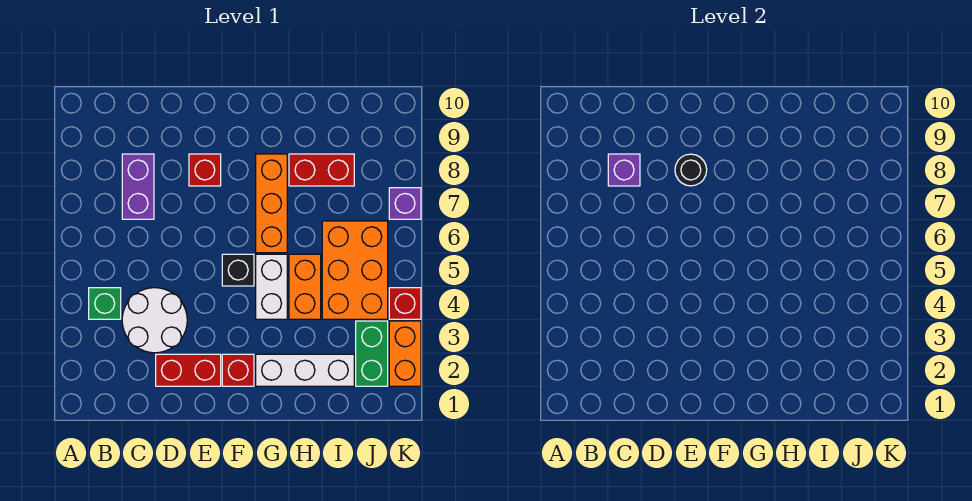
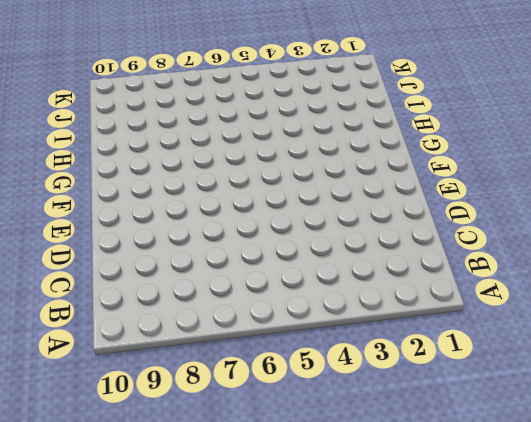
none -> green brick B4 level 1
none -> white round brick C3:D4 level 1
none -> purple brick C7:C8 level 1

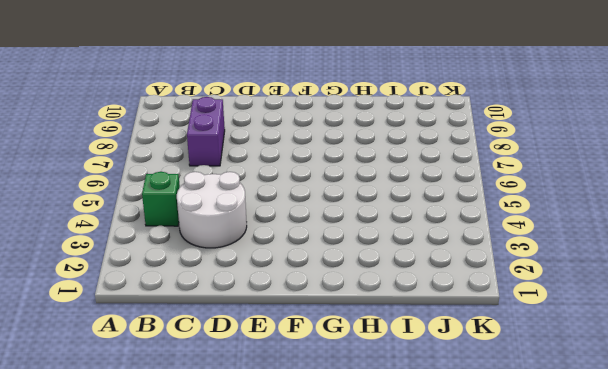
none -> red brick D2:E2 level 1
none -> red brick E8 level 1
none -> red brick F2 level 1

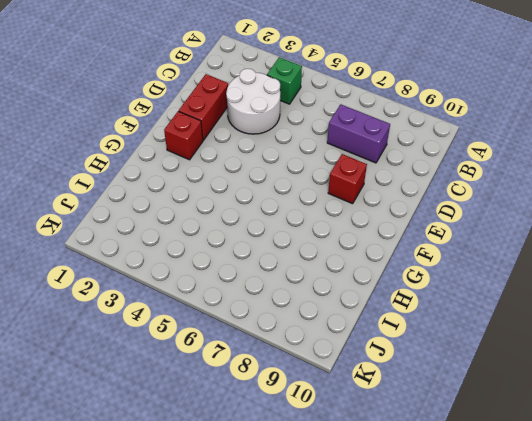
none -> black brick F5 level 1
none -> white brick G2:I2 level 1
none -> white brick G4:G5 level 1

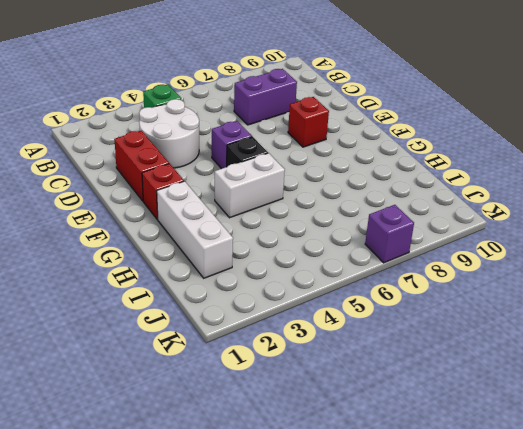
purple brick E5 level 1 -> purple brick C8 level 2
none -> orange brick G6:G8 level 1
none -> orange brick H4:H5 level 1
none -> red brick H8:I8 level 1

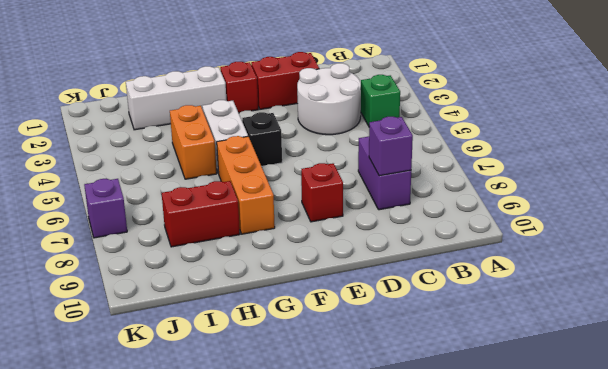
none -> orange brick I4:J6 level 1
none -> green brick J2:J3 level 1
none -> orange brick K2:K3 level 1

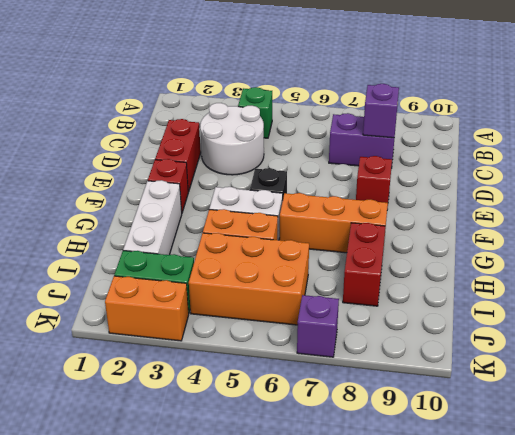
none -> red brick K4 level 1
none -> black round brick E8 level 2

